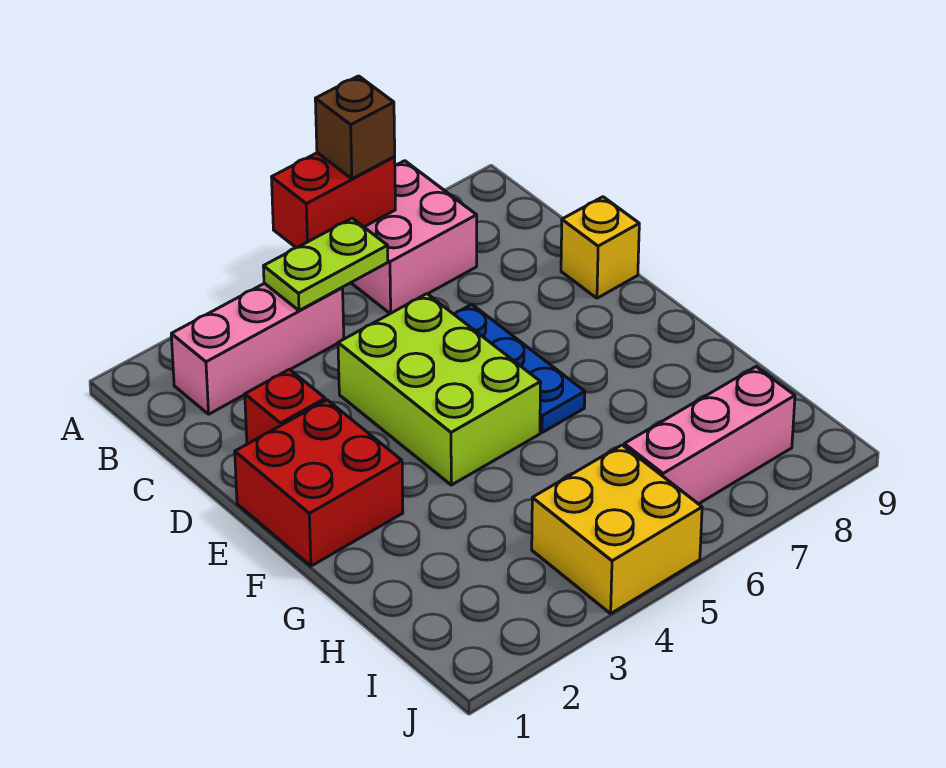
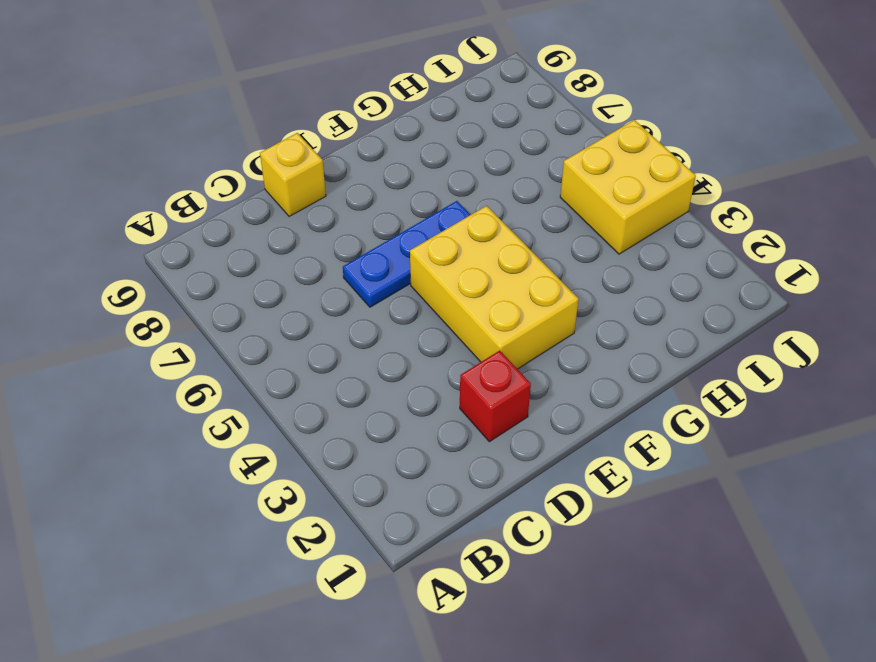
yellow brick E3:F5 level 1 -> lime brick D4:F5 level 1
none -> pink brick A6:B7 level 1
none -> pink brick B2:B4 level 1
none -> red brick E1:F2 level 1

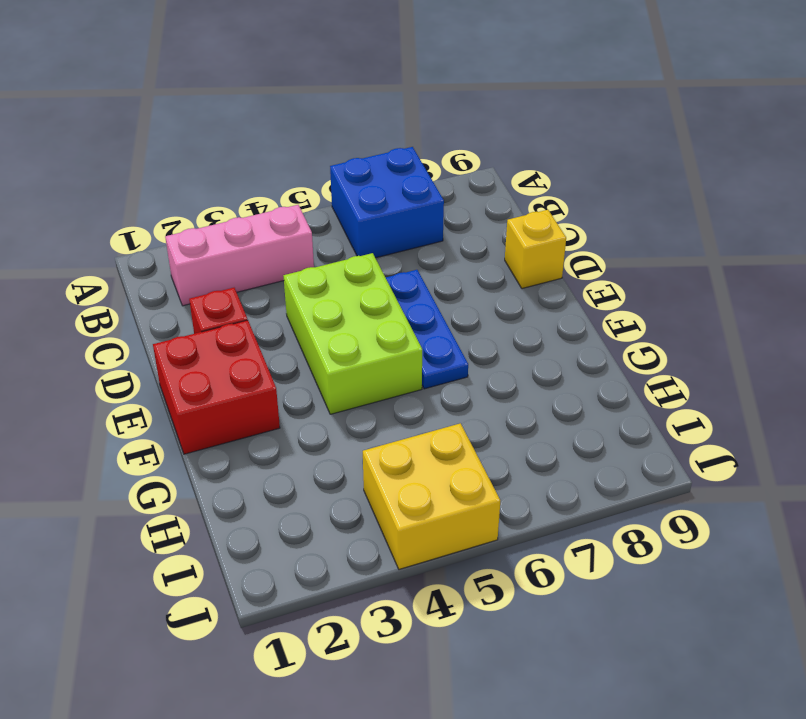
blue brick A6:B7 level 1 -> pink brick A6:B7 level 1
none -> pink brick I6:I8 level 1
none -> red brick A5:A6 level 2
none -> lime plate B4:B5 level 2

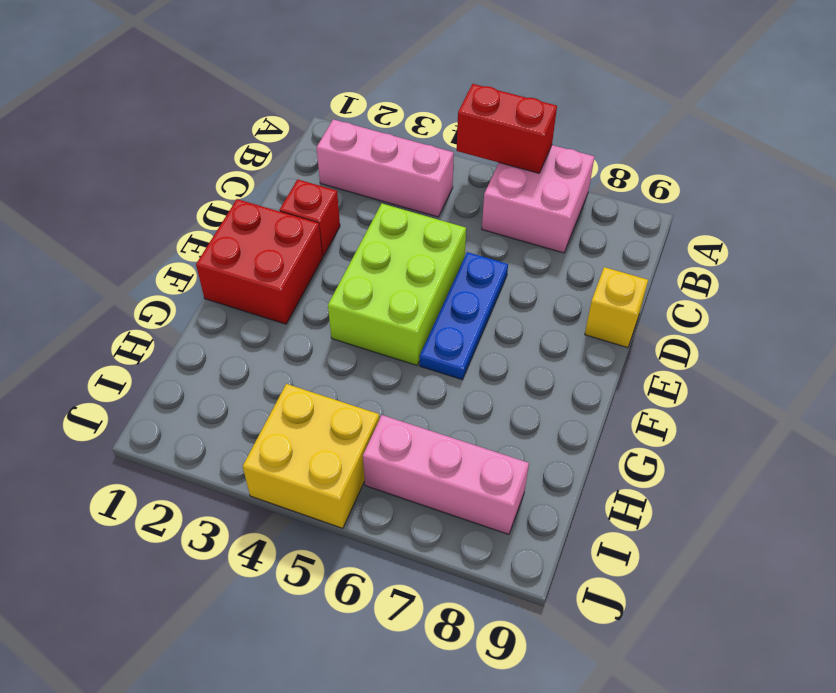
none -> lime plate B4:B5 level 2
none -> brown brick A6 level 3

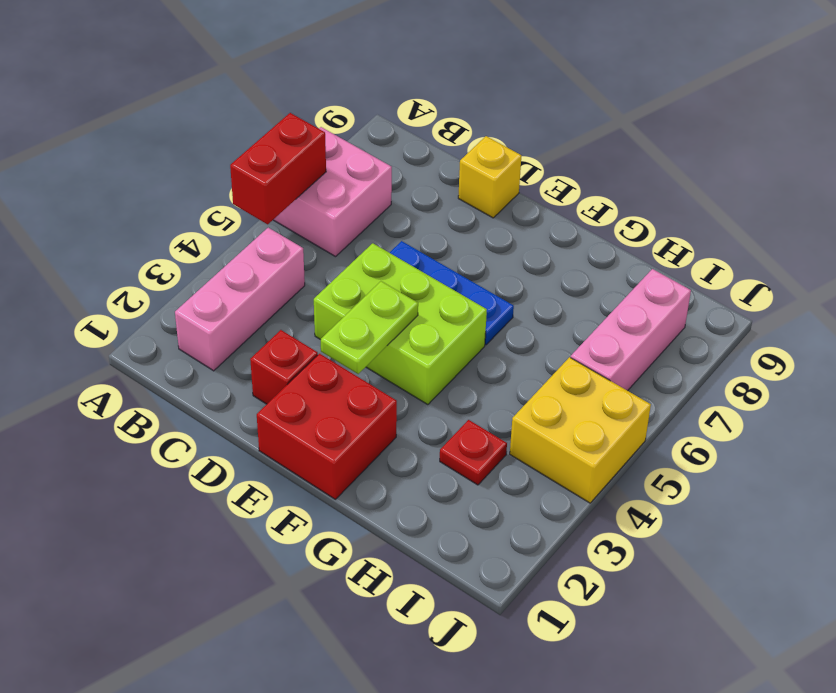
lime plate E3:E4 level 2 -> lime plate B4:B5 level 2
red plate H3 level 1 -> none
none -> brown brick A6 level 3

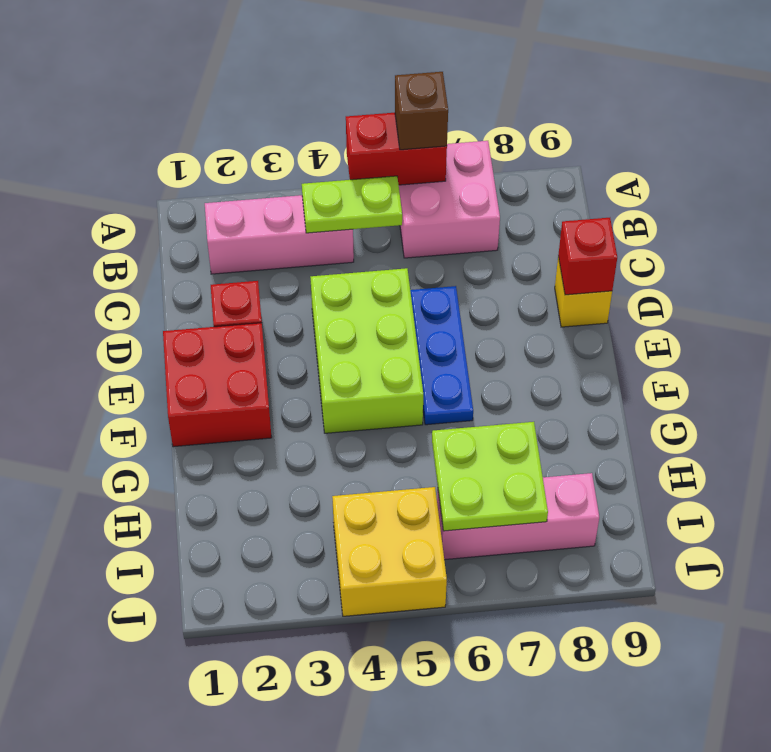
red brick D9 level 2 -> none
lime plate H6:I7 level 2 -> none

